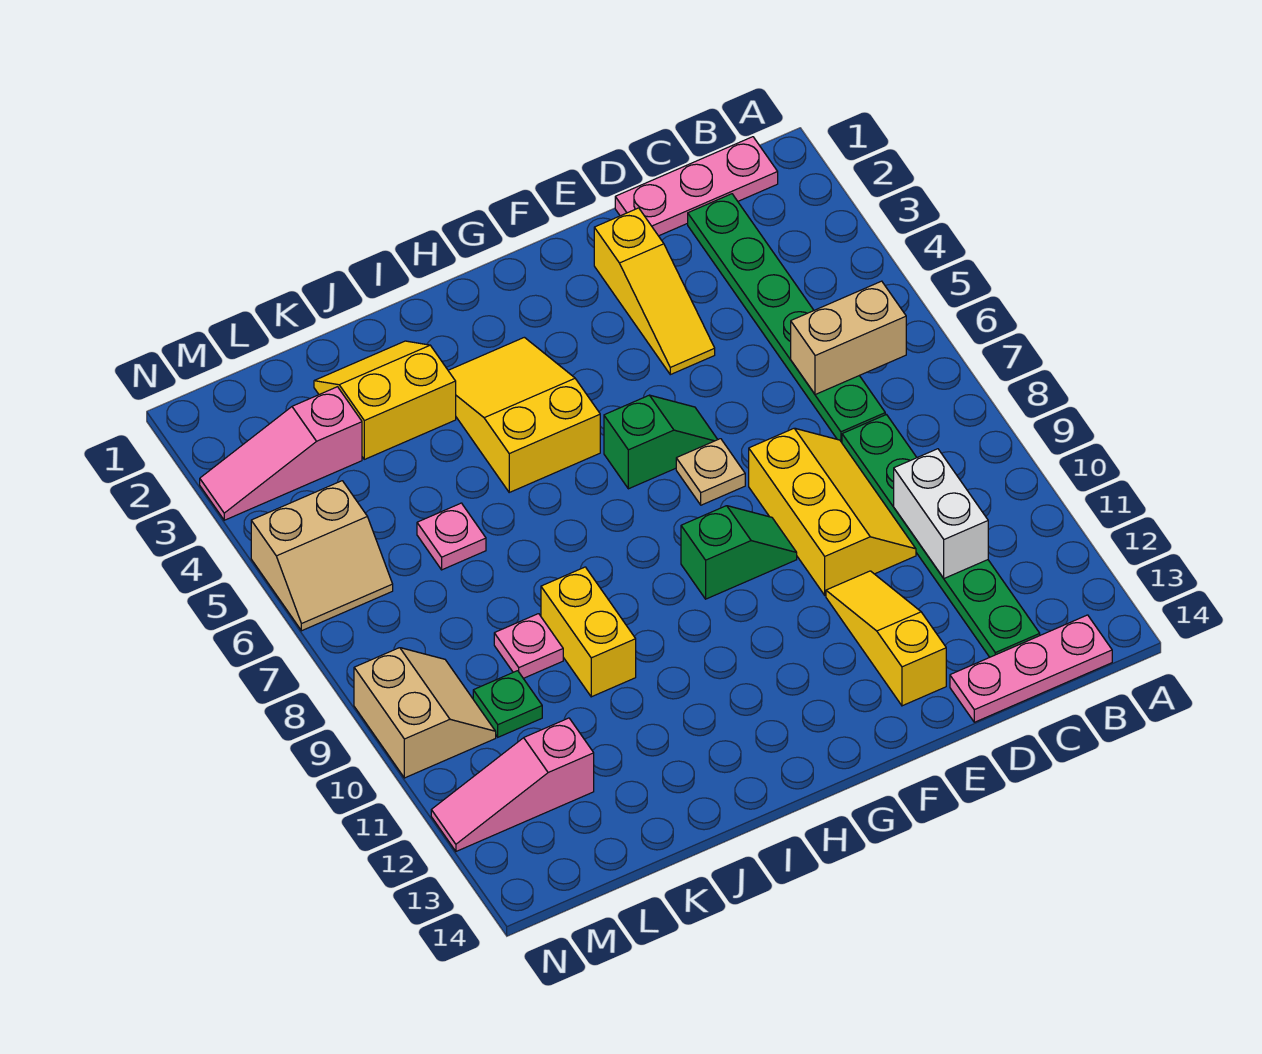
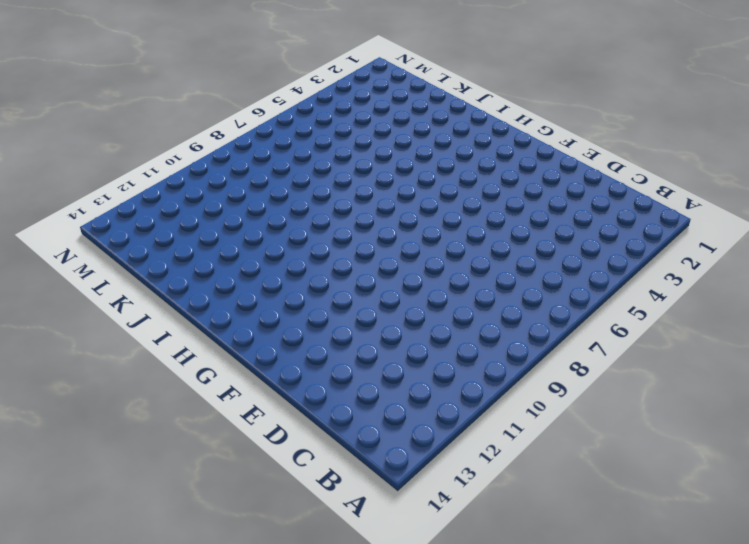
none -> pink plate B1:D1 level 1
none -> pink plate B14:D14 level 1
none -> green plate C2:C7 level 1

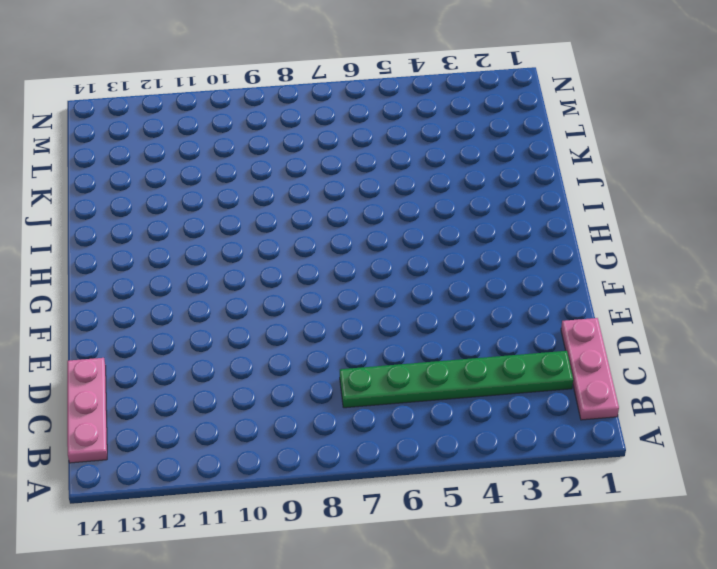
none -> green plate C8:C13 level 1
none -> yellow slope D8:E10 level 1 top E
none -> yellow slope E2:E4 level 1 top 2

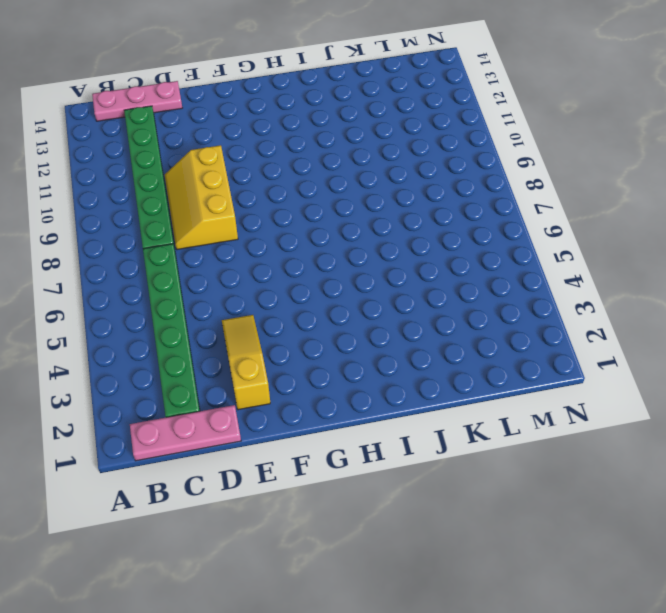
none -> yellow slope E11:E13 level 1 top 13
none -> green slope F6:G6 level 1 top G
none -> tan plate F7 level 1

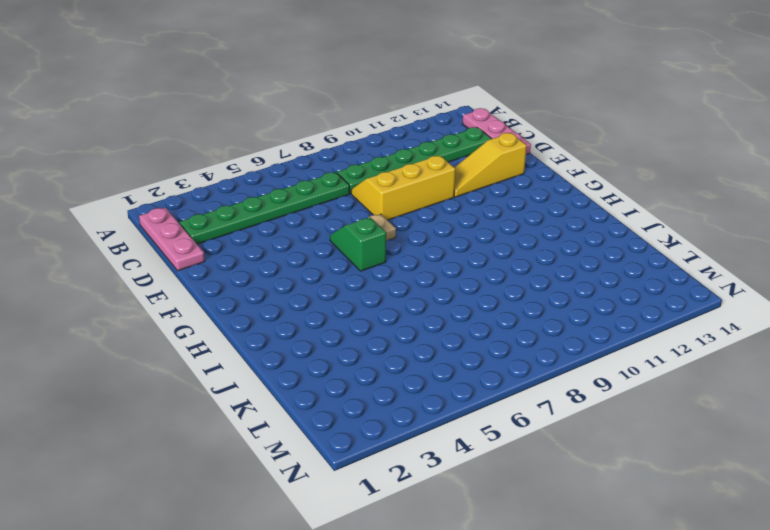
none -> yellow slope E2:E4 level 1 top 2
none -> green slope F9:G9 level 1 top G
none -> yellow slope H3:I5 level 1 top 5

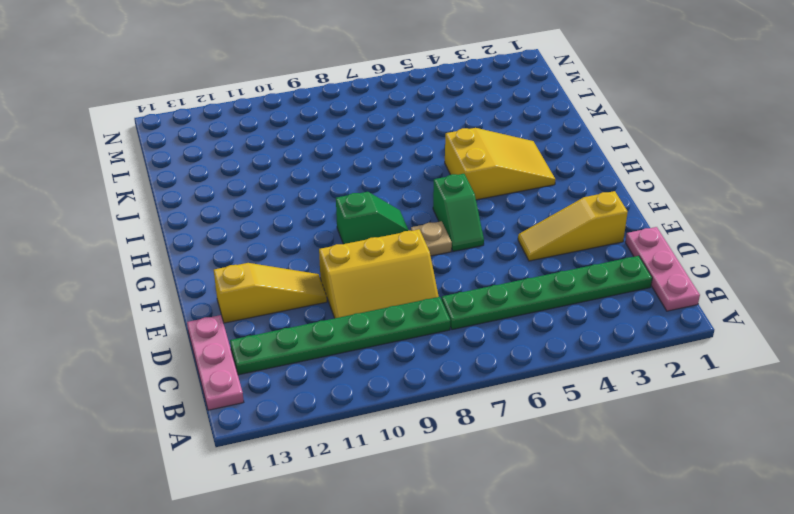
green slope G8:G9 level 1 top 9 -> green slope F9:G9 level 1 top G
none -> yellow slope J2:K3 level 1 top 3
none -> yellow brick J9:J10 level 1
none -> pink plate K6 level 1

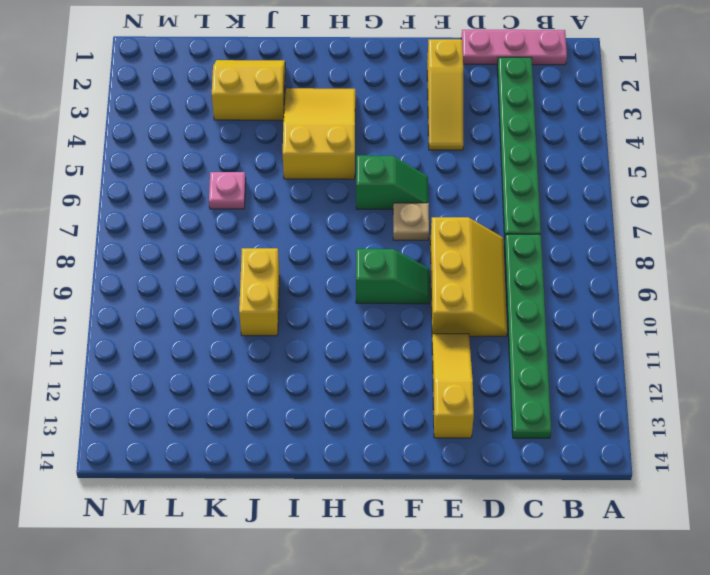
none -> pink plate B14:D14 level 1
none -> pink plate K9 level 1
none -> pink slope L3:N3 level 1 top L

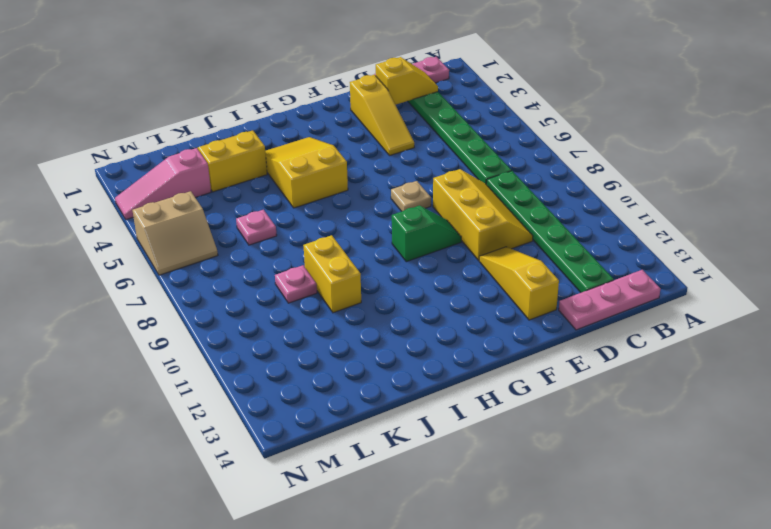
yellow slope C2:D2 level 2 top D -> none
none -> green slope F6:G6 level 1 top G
none -> green plate L10 level 1
none -> pink slope L12:N12 level 1 top L

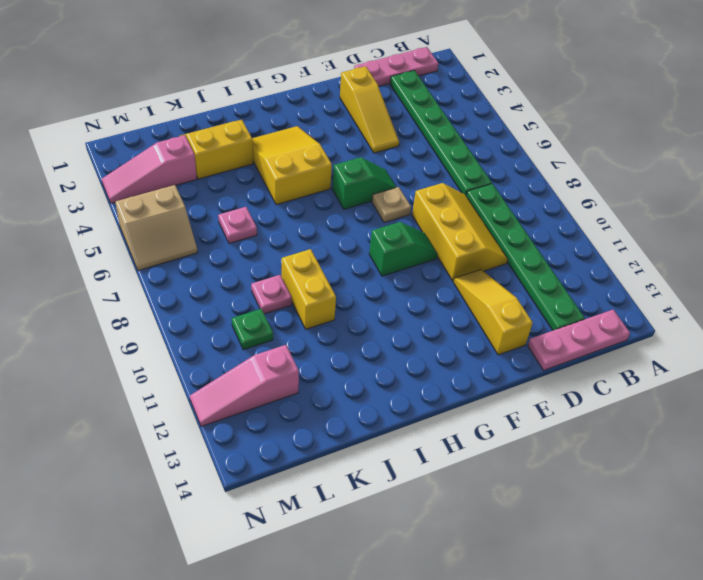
none -> tan slope M9:N10 level 1 top N
none -> tan brick B6:C6 level 2
none -> white brick C10:C11 level 2

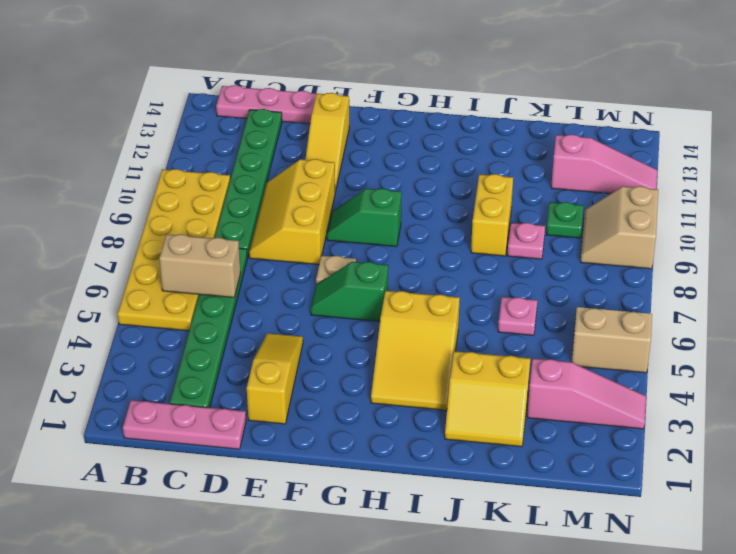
yellow plate A5:B10 level 1 -> none
none -> white brick C10:C11 level 2

